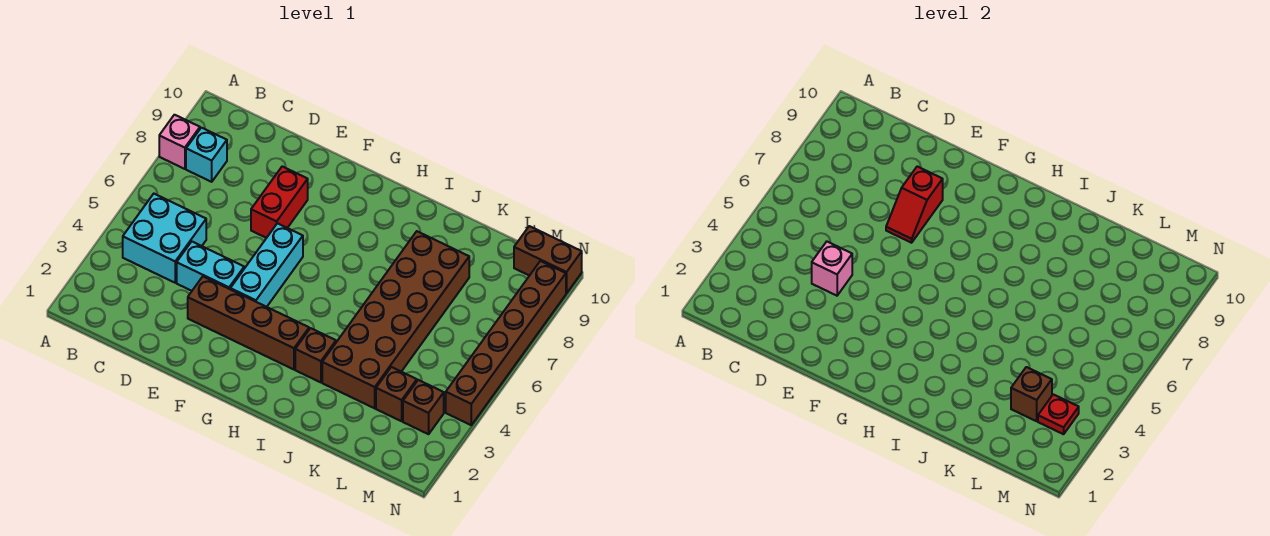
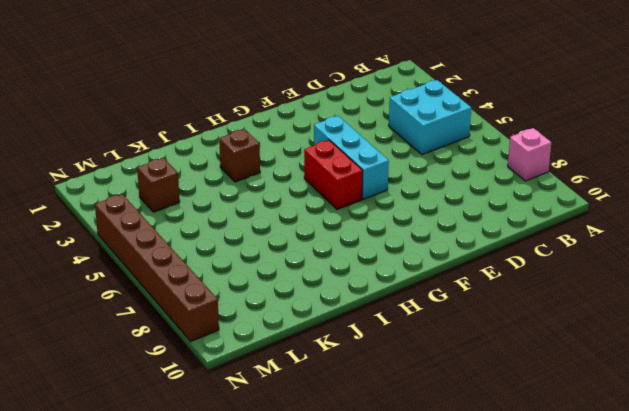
red brick G5:G6 level 1 -> red brick E7:E8 level 1
none -> cyan brick B8 level 1
none -> cyan brick D4:E4 level 1
none -> brown brick E3:H3 level 1

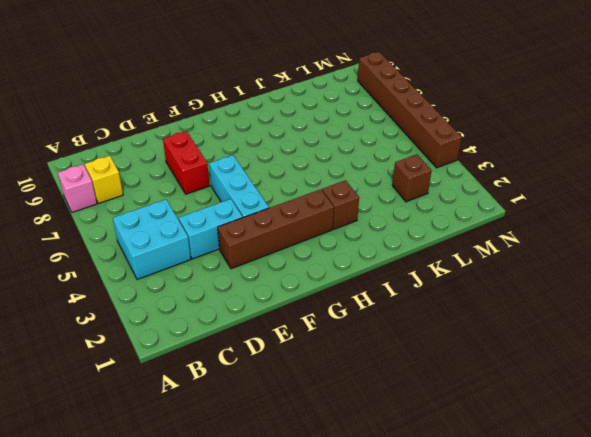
yellow brick B8 level 1 -> cyan brick B8 level 1
none -> brown brick J3:K8 level 1
none -> brown brick M3 level 1
none -> brown brick M10:N10 level 1

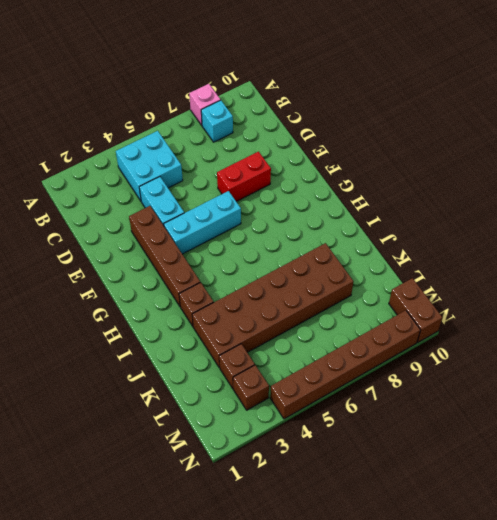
none -> pink brick D4 level 2
none -> red slope E7:E8 level 2 top 8
none -> brown brick L3 level 2

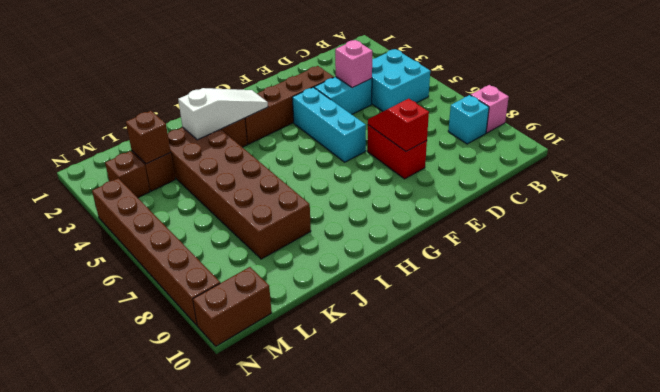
white slope H3:J3 level 2 top J -> none
none -> red plate M3 level 2

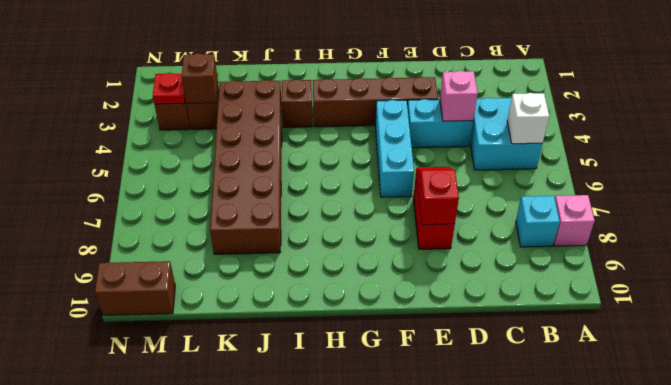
white brick B5 level 2 -> none
none -> brown brick N4:N9 level 1

